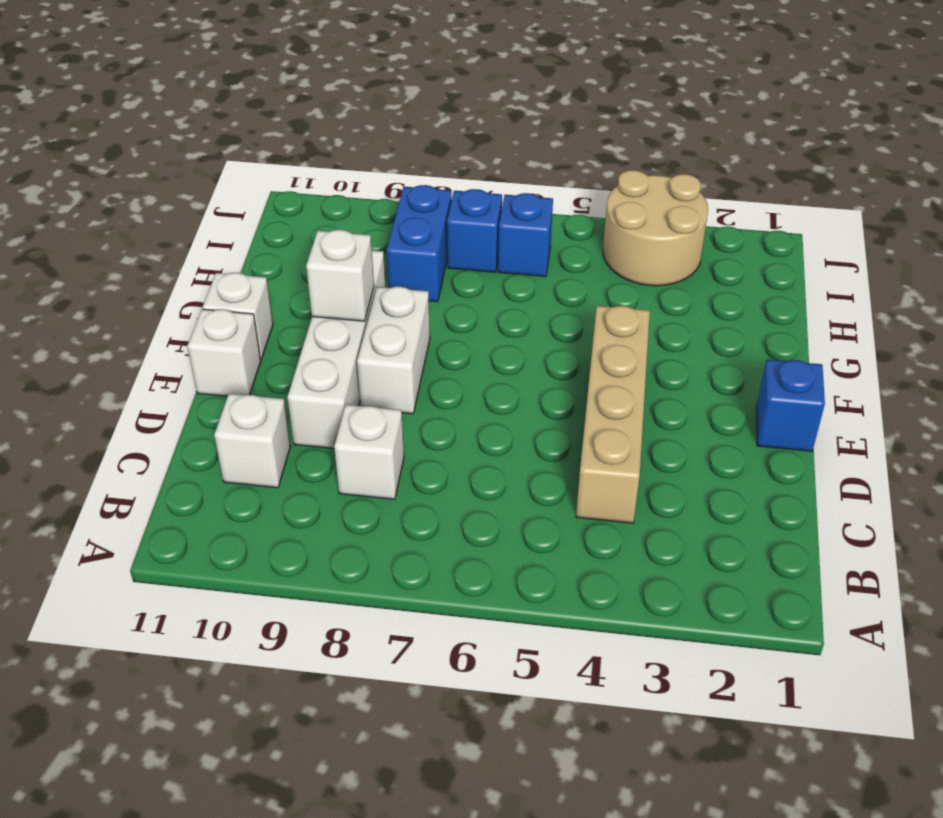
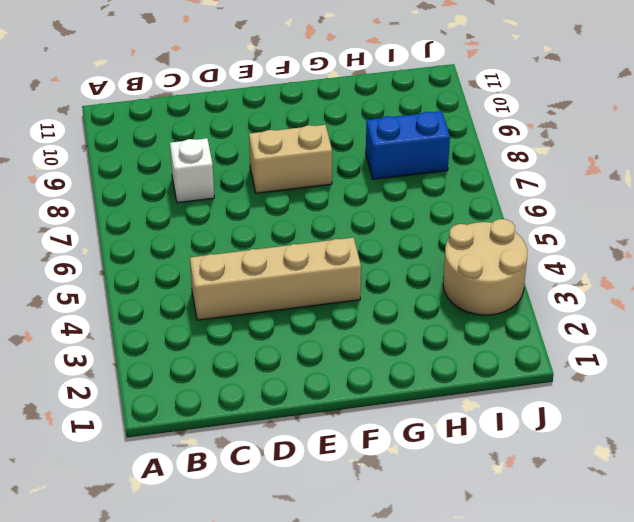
tan brick E8:F8 level 1 -> white brick E8:F8 level 1
none -> white brick C10 level 1
none -> white brick D9:G9 level 1
none -> blue brick E1 level 1

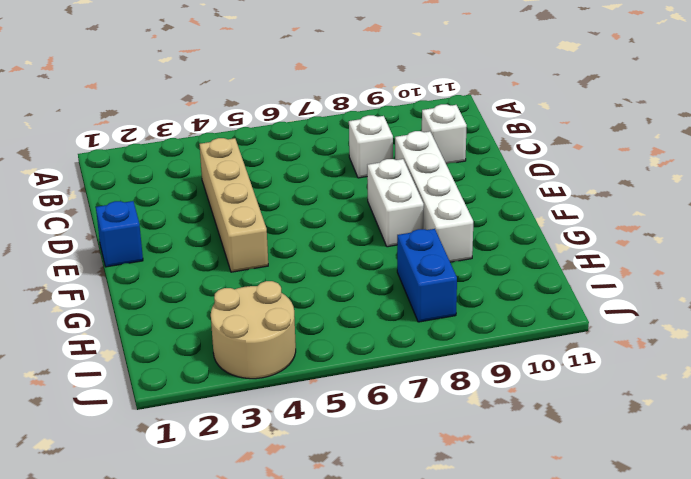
none -> white brick E11 level 1
none -> white brick F11 level 1
none -> blue brick I6 level 1

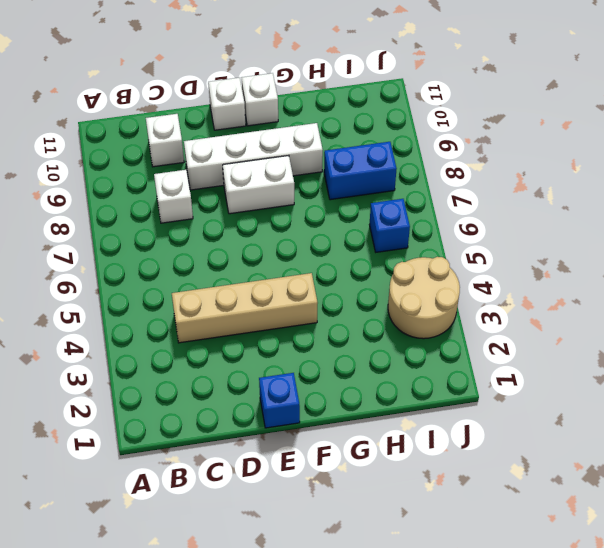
none -> blue brick I7 level 1
none -> white brick F9 level 2

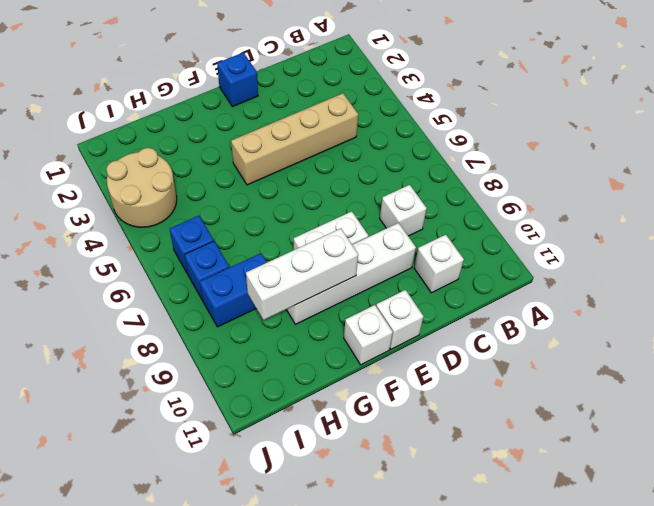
white brick F9:H9 level 2 -> white brick F9 level 2

